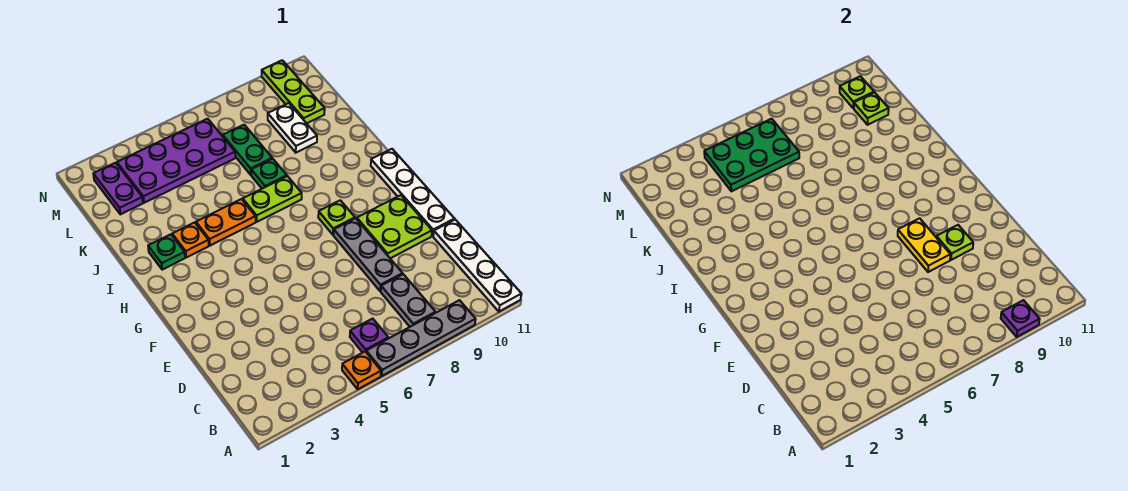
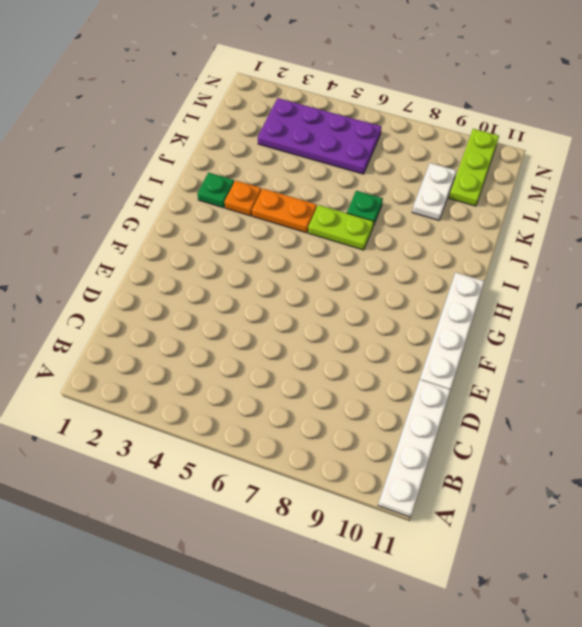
none -> orange plate A5 level 1
none -> grey plate A6:A9 level 1
none -> purple plate B6 level 1

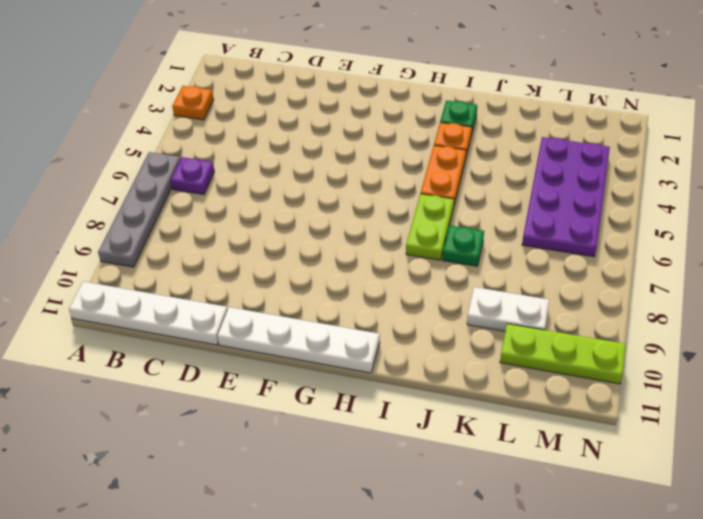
orange plate A3 level 1 -> orange plate A5 level 1
none -> grey plate B8:C8 level 1
none -> grey plate D8:F8 level 1
none -> lime plate E9:F10 level 1

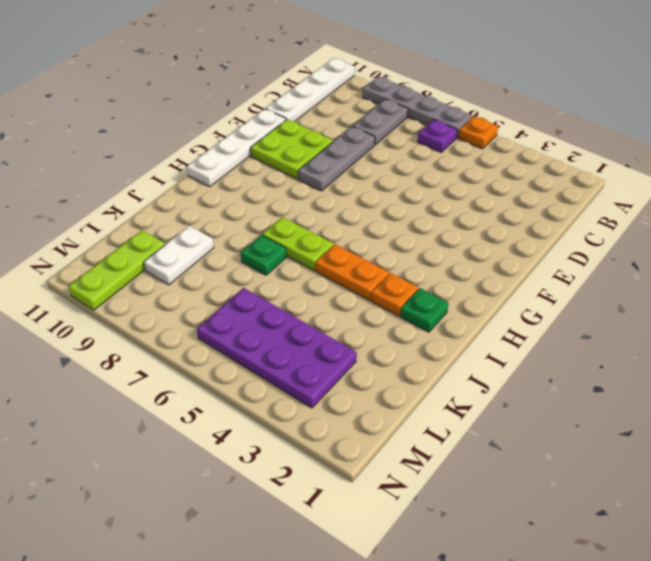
none -> lime plate G8 level 1
none -> green plate K7:L7 level 1
none -> purple plate L2:M2 level 1

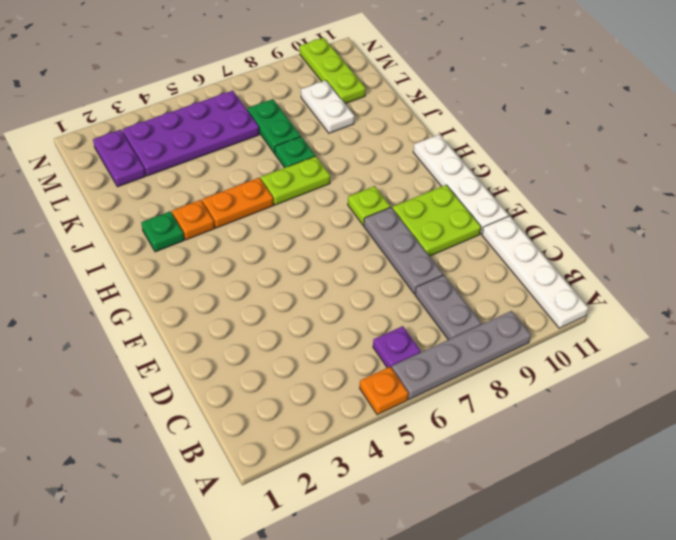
none -> purple plate A9 level 2
none -> yellow plate E8:F8 level 2
none -> lime plate E9 level 2

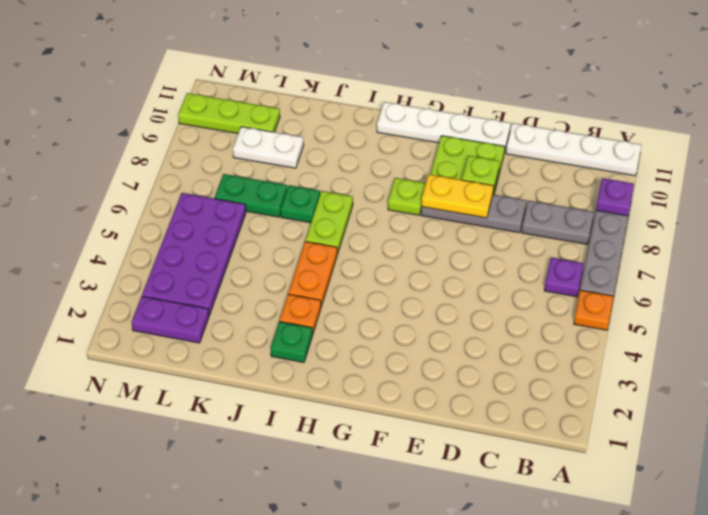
none -> green plate L4:M6 level 2
none -> lime plate L10 level 2
none -> lime plate M10 level 2

